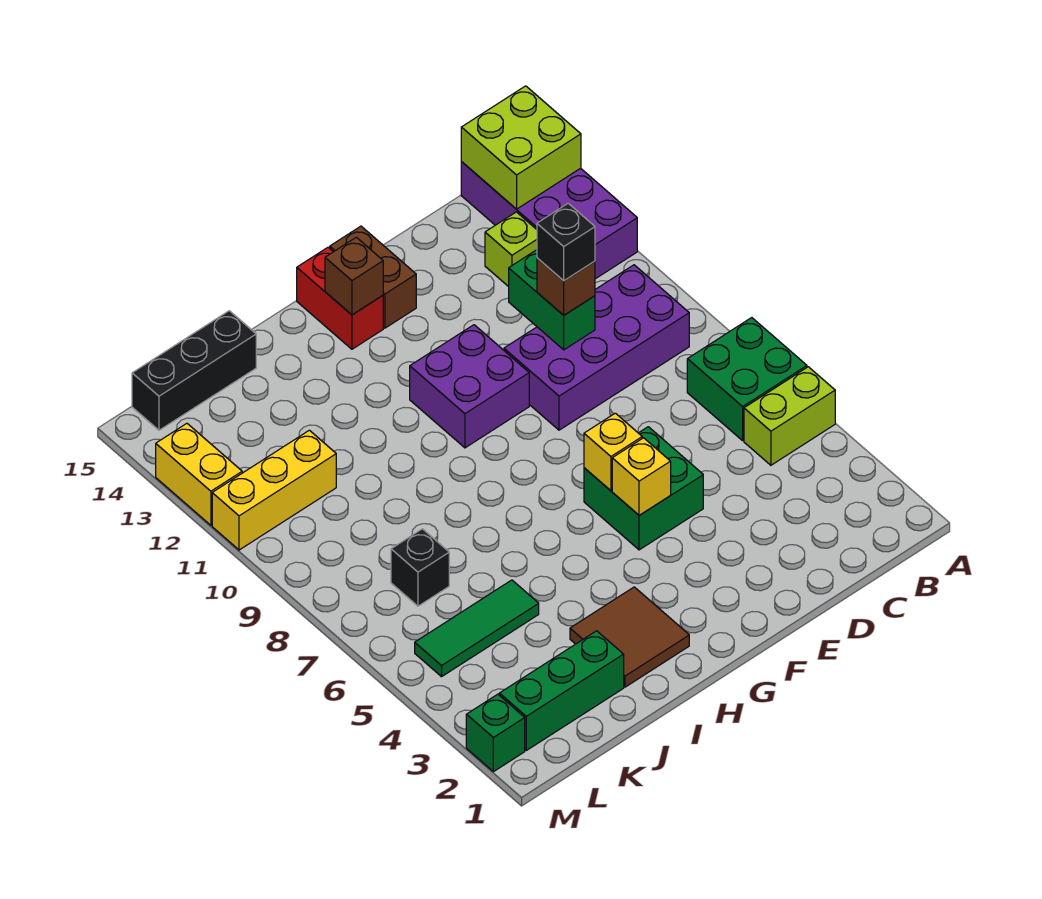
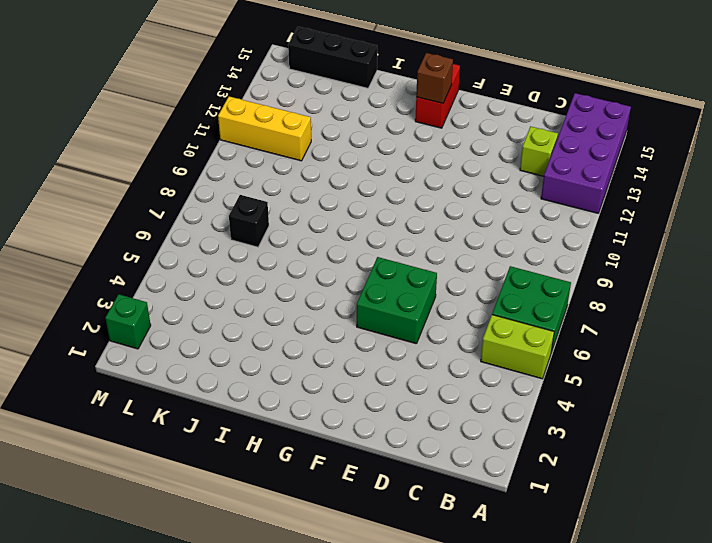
none -> purple brick B9:E10 level 1
none -> purple brick F10:G11 level 1
none -> brown brick F14:F15 level 1

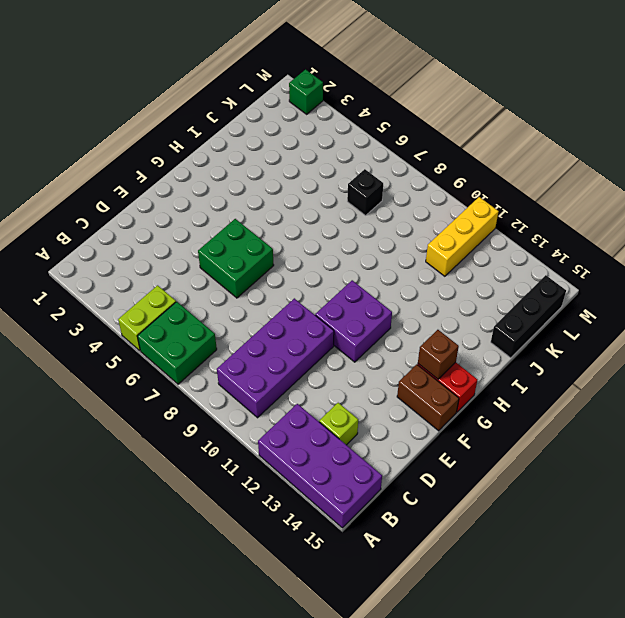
none -> brown tile H2:I3 level 1
none -> green brick J2:L2 level 1
none -> green tile J5:L5 level 1

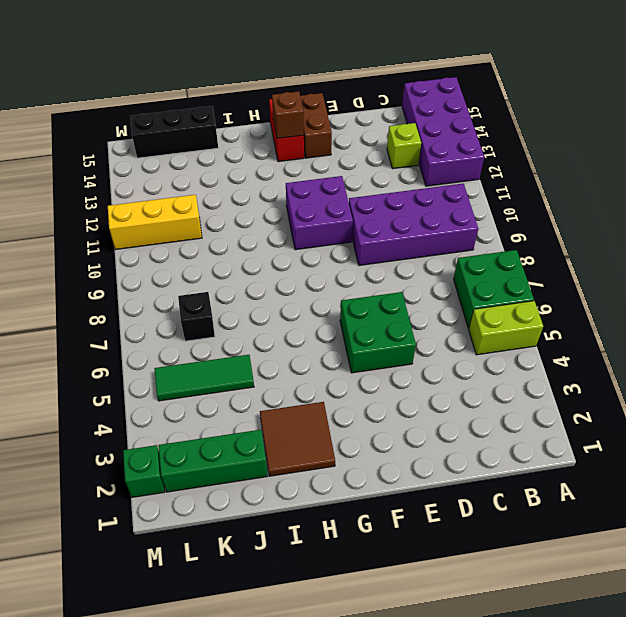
none -> yellow brick M12:M13 level 1
none -> lime brick A14:B15 level 2
none -> green brick D10:D11 level 2

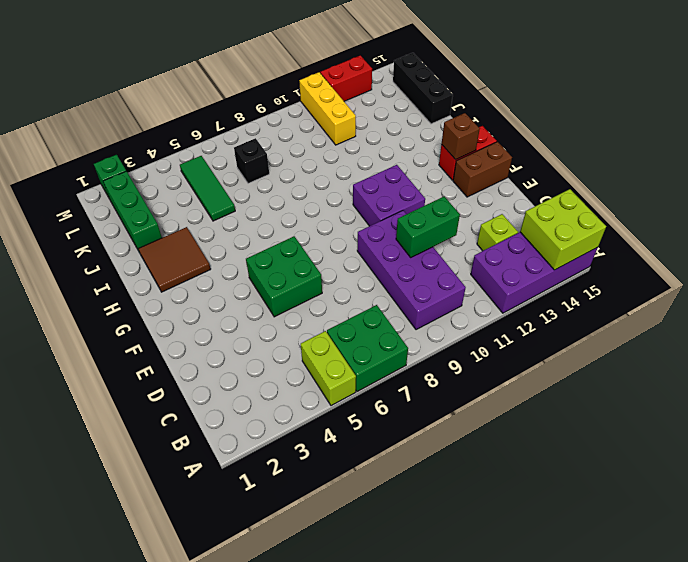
red brick M12:M13 level 1 -> yellow brick M12:M13 level 1
none -> yellow brick F5 level 2
none -> yellow brick F6 level 2
none -> brown brick D10 level 3

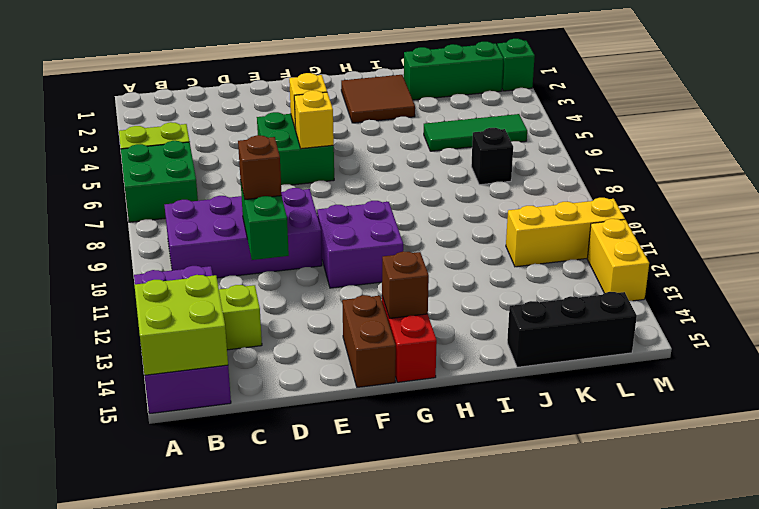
none -> black brick D10 level 4

